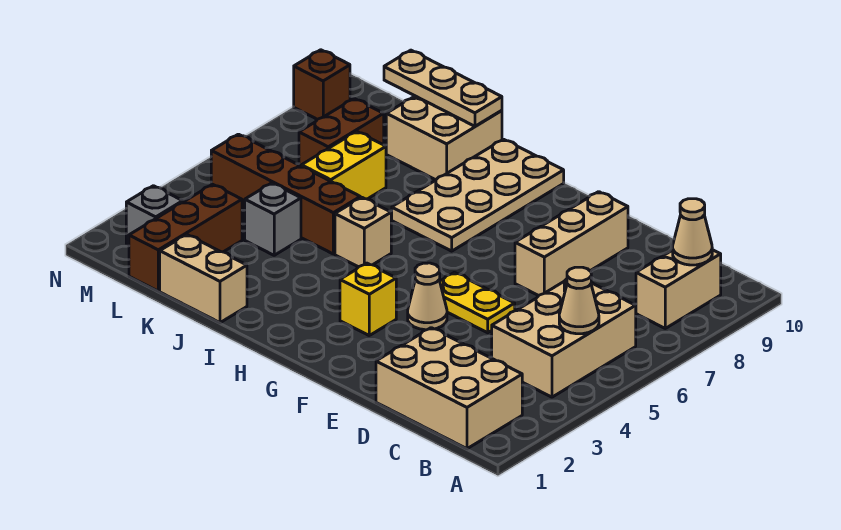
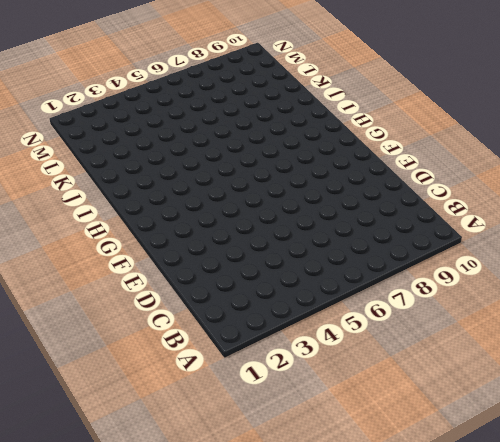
none -> tan brick B1:D2 level 1
none -> tan brick B4:C6 level 1
none -> tan brick B8:B9 level 1

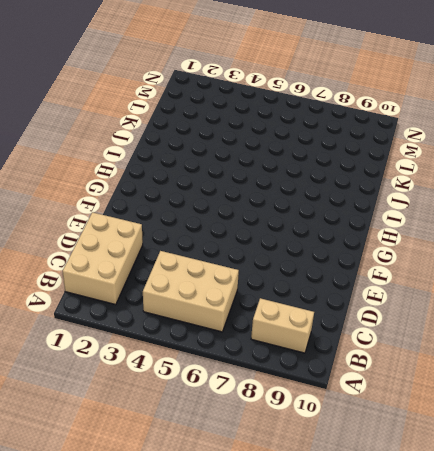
none -> yellow plate E5:F5 level 1
none -> tan brick E7:E9 level 1
none -> tan cone F4 level 1

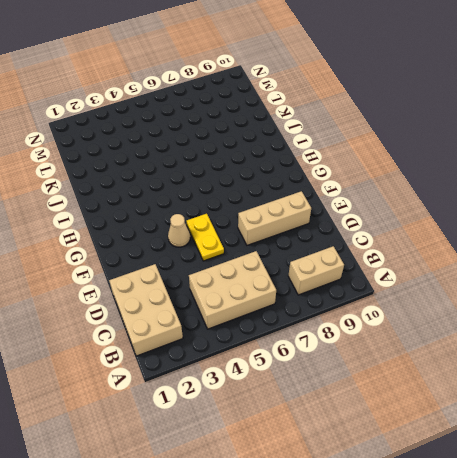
none -> yellow brick G3 level 1
none -> tan plate H7:I10 level 1
none -> tan brick I5 level 1

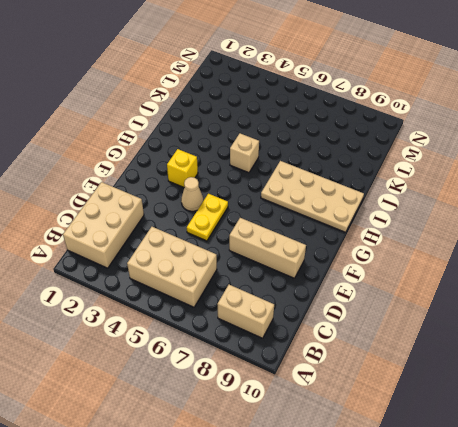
none -> tan brick J1:K1 level 1
none -> brown brick J5:M5 level 1
none -> tan brick J9:K10 level 1

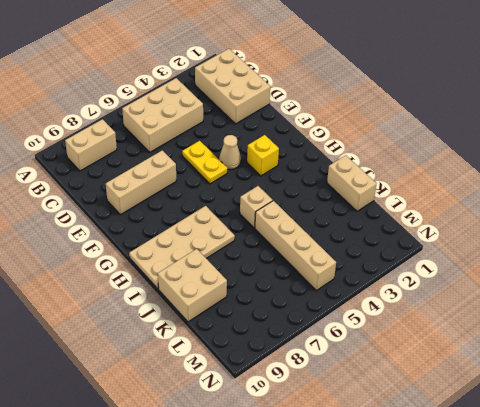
tan brick J5:M5 level 1 -> brown brick J5:M5 level 1
none -> grey brick K4 level 1
none -> yellow brick K6:K7 level 1
none -> brown brick L1:L3 level 1

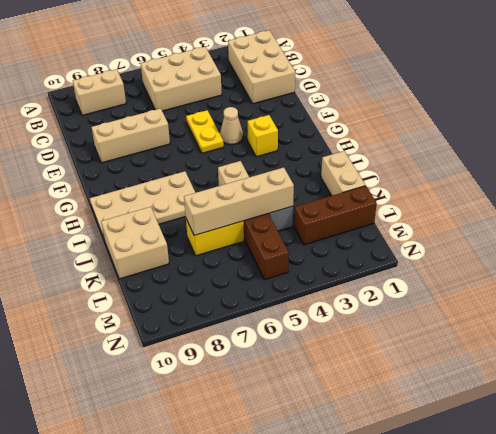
tan brick K4:K7 level 2 -> none
none -> brown brick L7:L8 level 1
none -> grey brick M2 level 1
none -> brown brick N9 level 1

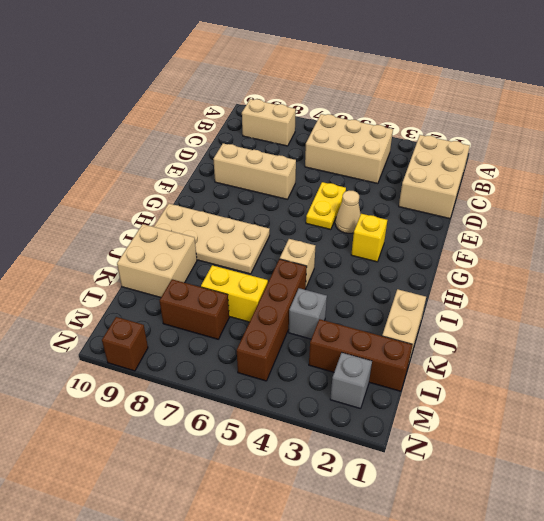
none -> tan cone B5 level 2
none -> tan cone B9 level 2
none -> tan plate J10:L10 level 2

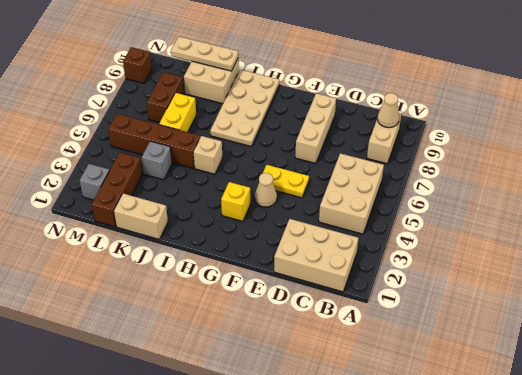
none -> tan cone B5 level 2

